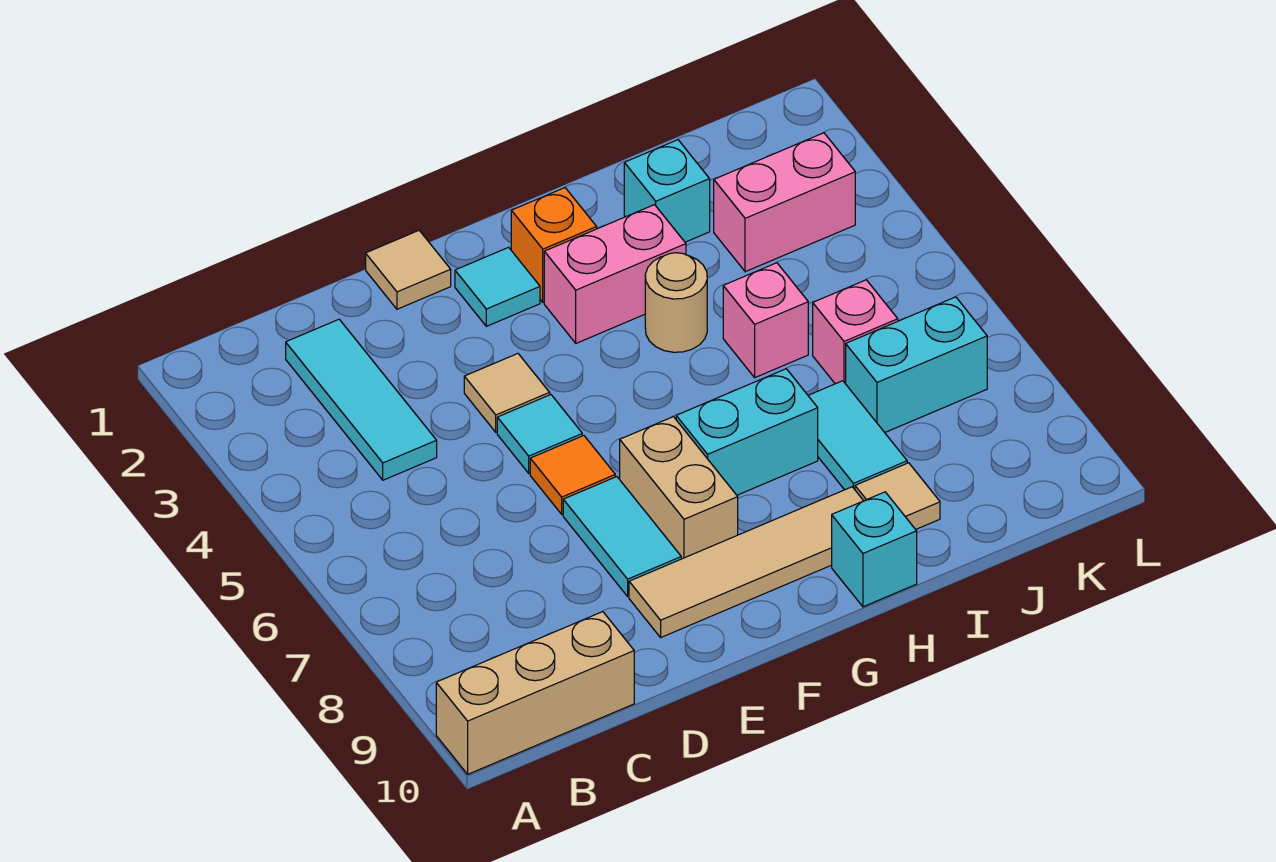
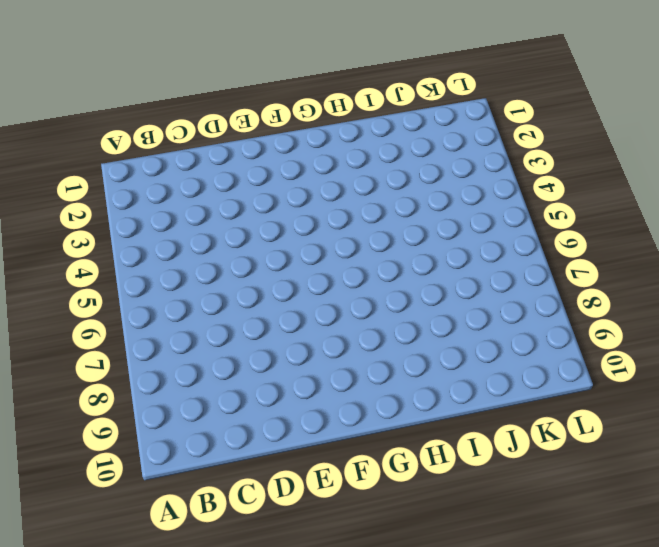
none -> tan brick A10:C10 level 1
none -> cyan tile C2:C4 level 1
none -> tan tile E1 level 1

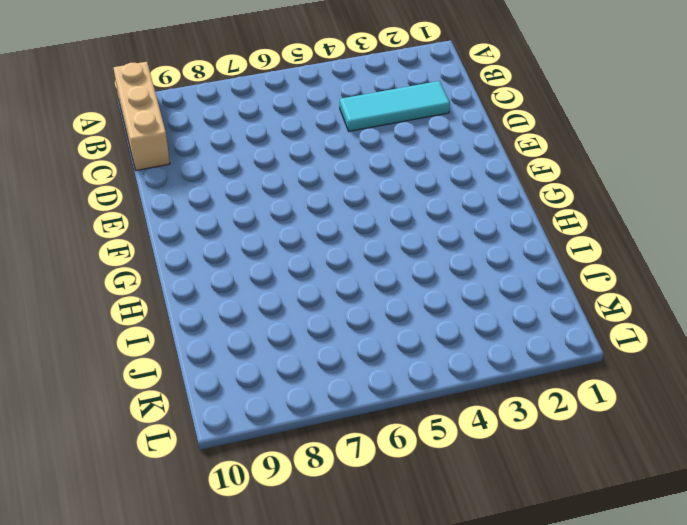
none -> tan tile E1 level 1
none -> tan tile E4 level 1
none -> cyan tile E5 level 1

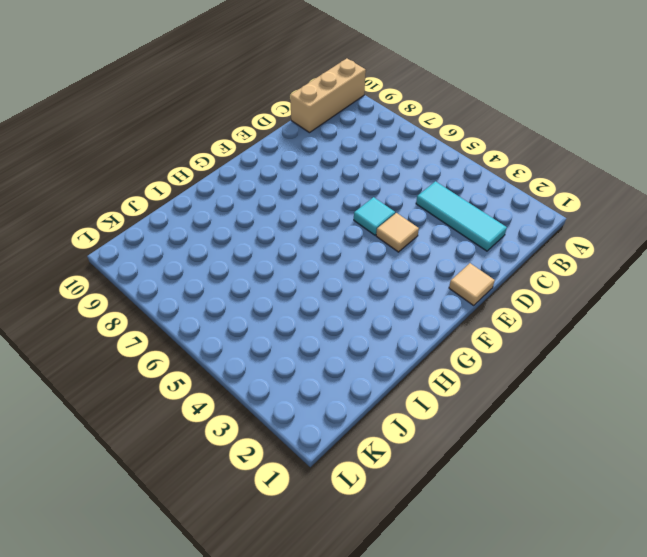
none -> orange tile E6 level 1
none -> cyan tile E7:E8 level 1
none -> tan tile E9:H9 level 1

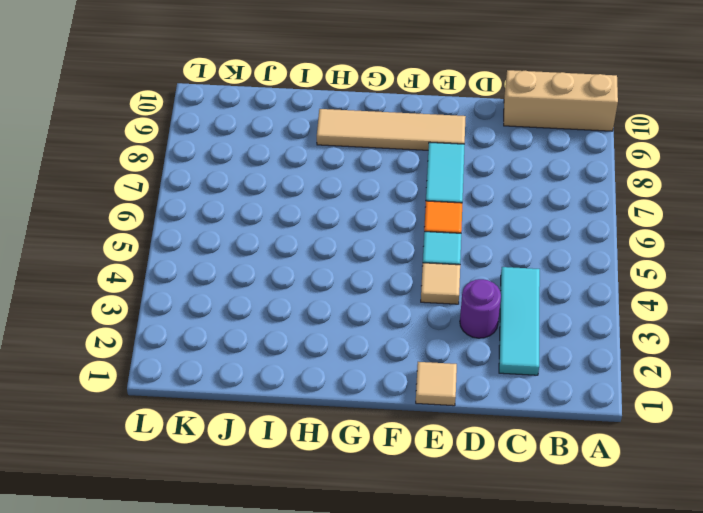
purple round brick D3 level 1 -> none
none -> cyan tile F2 level 1
none -> tan brick F7:F8 level 1
none -> orange brick G2 level 1

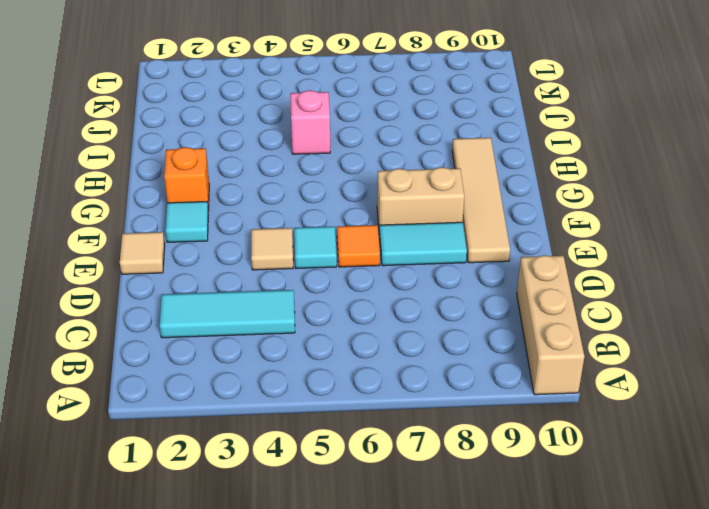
none -> pink brick G3:H3 level 1
none -> cyan brick G7:H7 level 1
none -> tan round brick H4 level 1

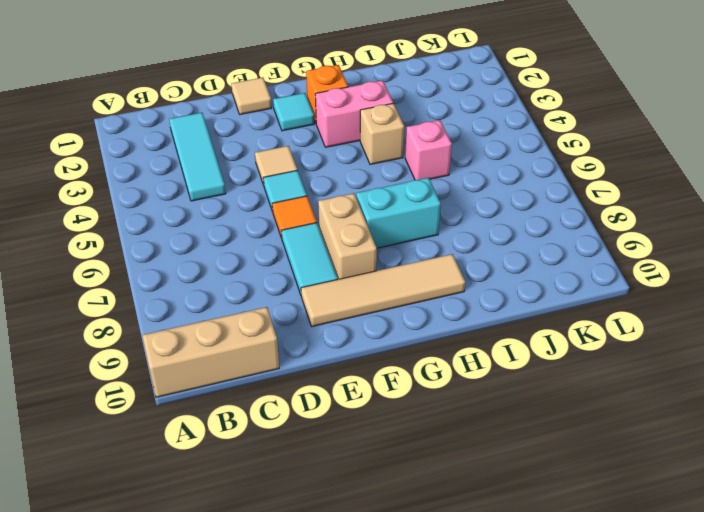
tan brick H4 level 1 -> tan round brick H4 level 1
none -> cyan brick H10 level 1
none -> cyan brick I2 level 1
none -> cyan tile I7:I8 level 1

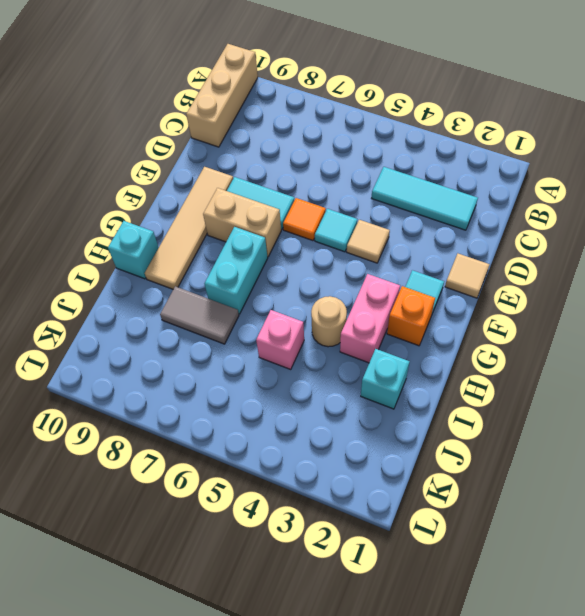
grey tile I7:I8 level 1 -> cyan tile I7:I8 level 1
none -> tan tile I9 level 1
none -> pink brick J3:K3 level 1
none -> pink brick J6 level 1

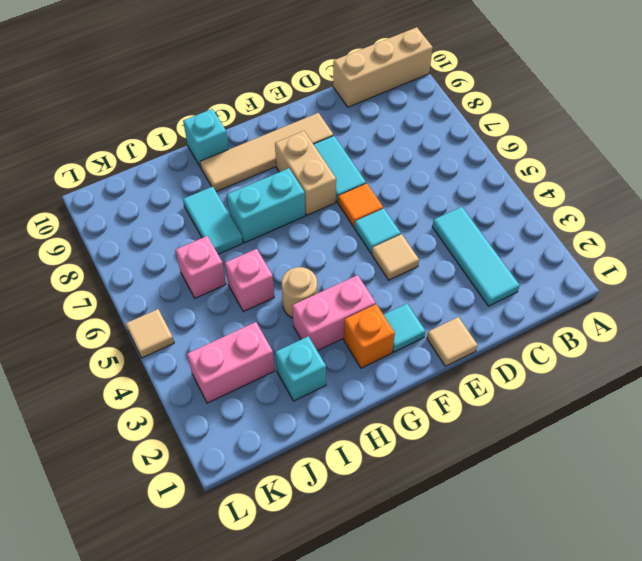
tan tile L5 level 1 -> tan tile I9 level 1
none -> cyan brick J7:K7 level 1

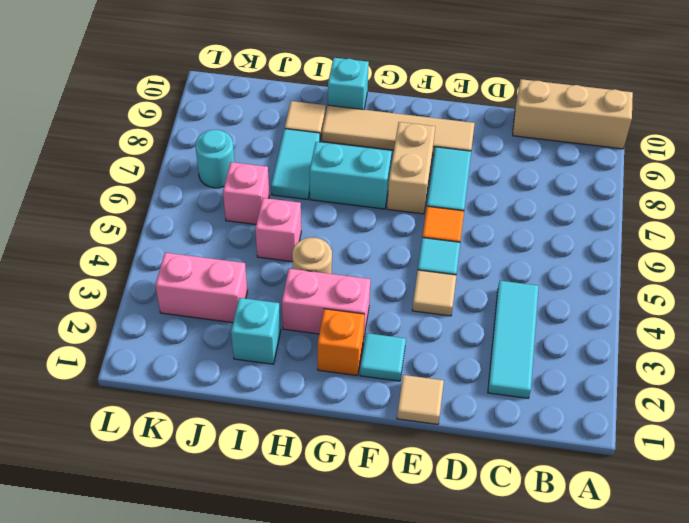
cyan round brick K7 level 1 -> cyan brick J7:K7 level 1

